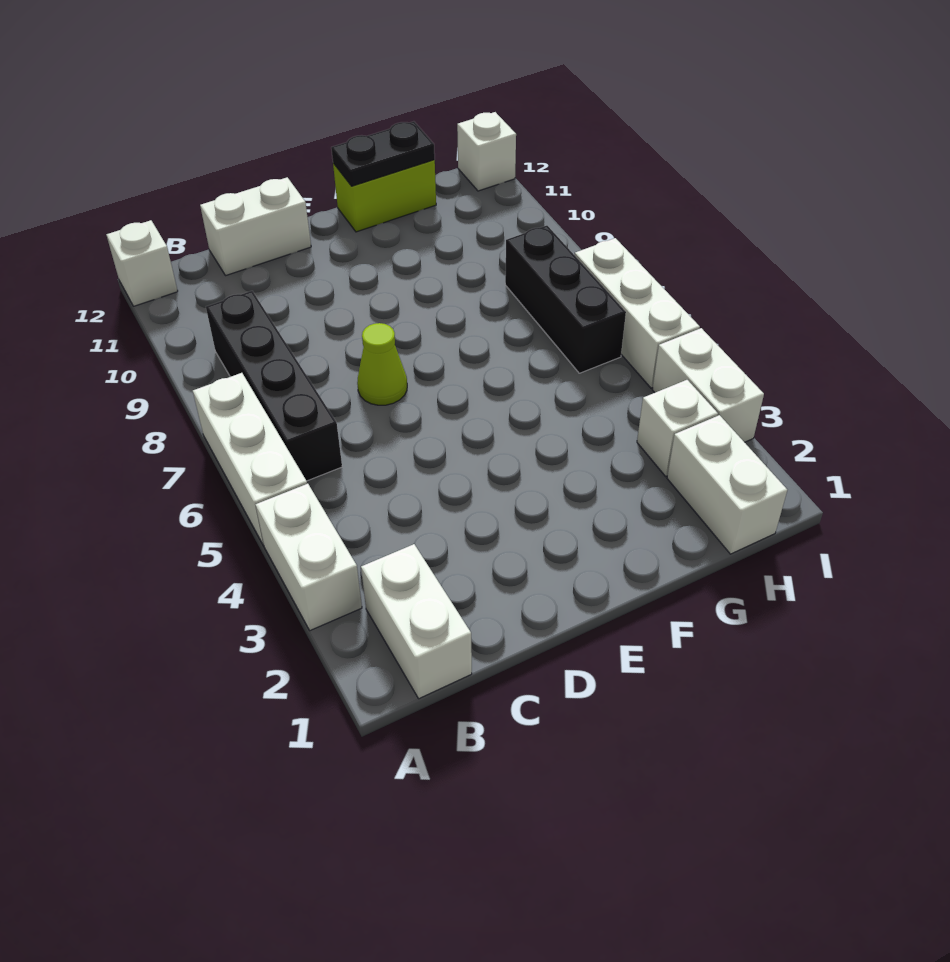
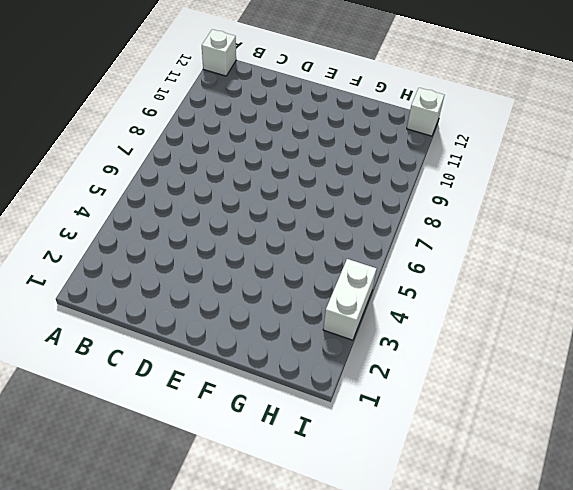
none -> white brick A3:A4 level 1
none -> white brick A5:A7 level 1
none -> white brick B1:B2 level 1

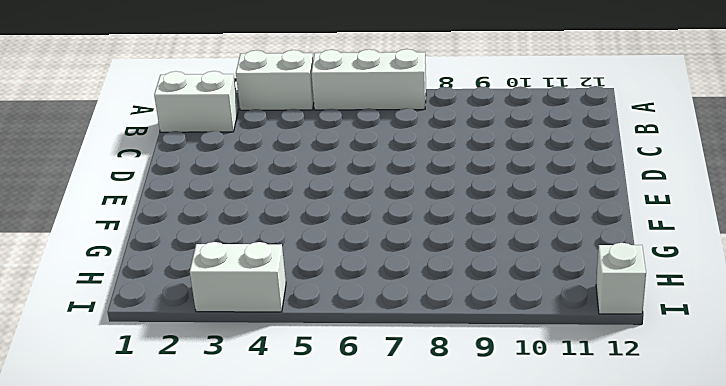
none -> white brick A12 level 1
none -> black brick B6:B9 level 1
none -> white brick C12:D12 level 1

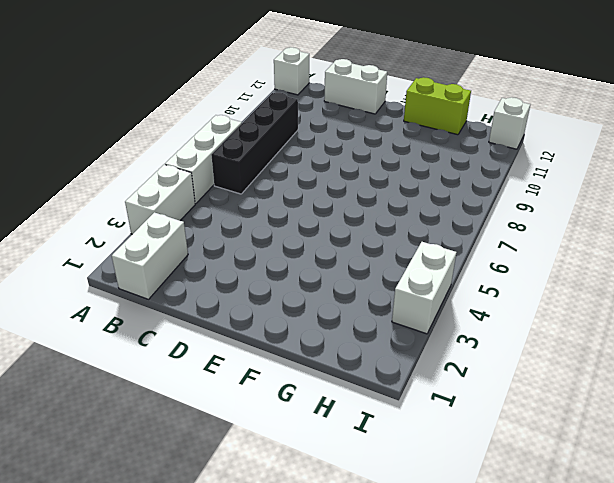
none -> lime cone D7 level 1
none -> white brick H1:H2 level 1
none -> white brick H3 level 1

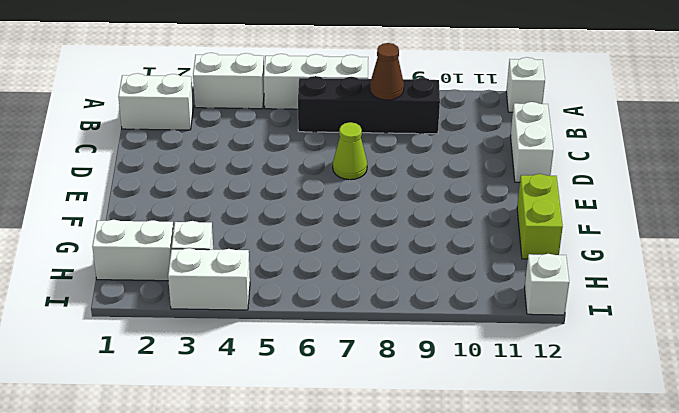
brown cone B8 level 2 -> none
none -> black brick H6:H8 level 1
none -> white brick I5:I7 level 1
none -> black plate F12:G12 level 2

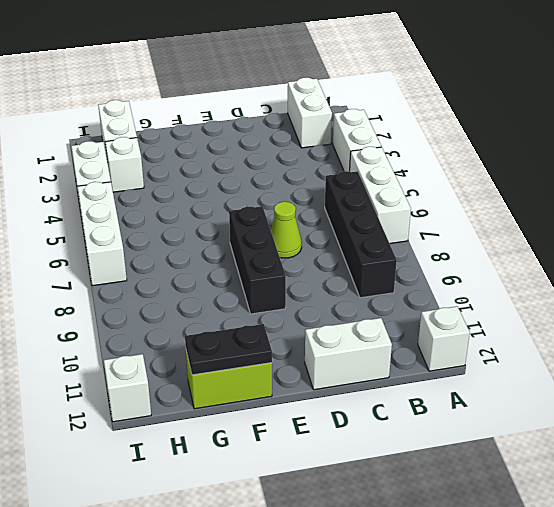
black brick E7:E9 level 1 -> black brick H6:H8 level 1

